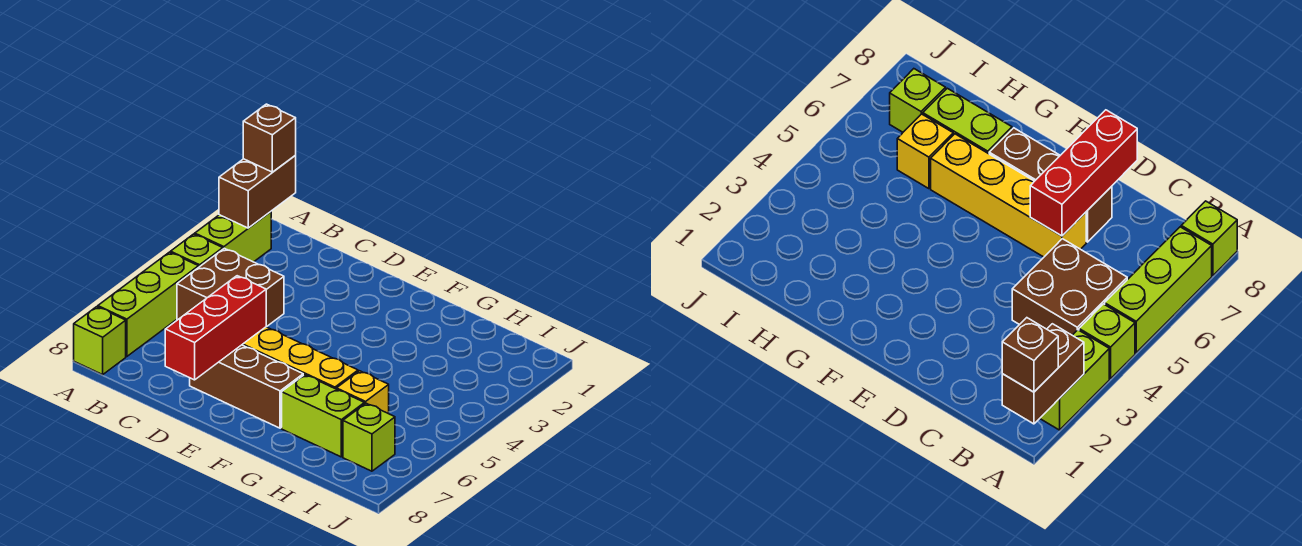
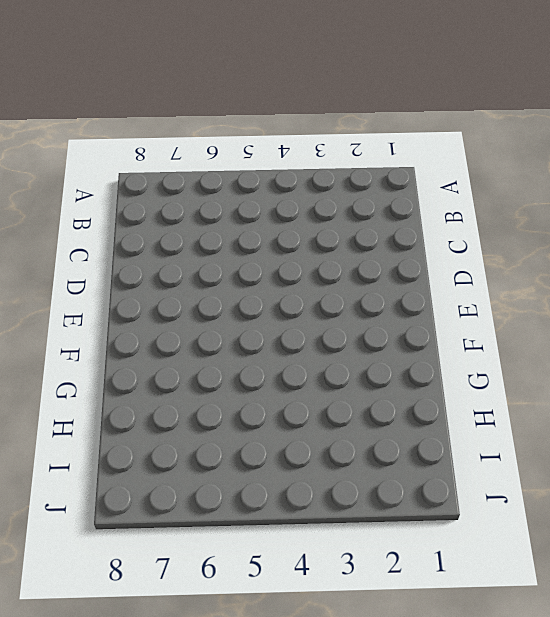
none -> lime brick A2:A3 level 1
none -> lime brick A4 level 1
none -> lime brick A5:A7 level 1

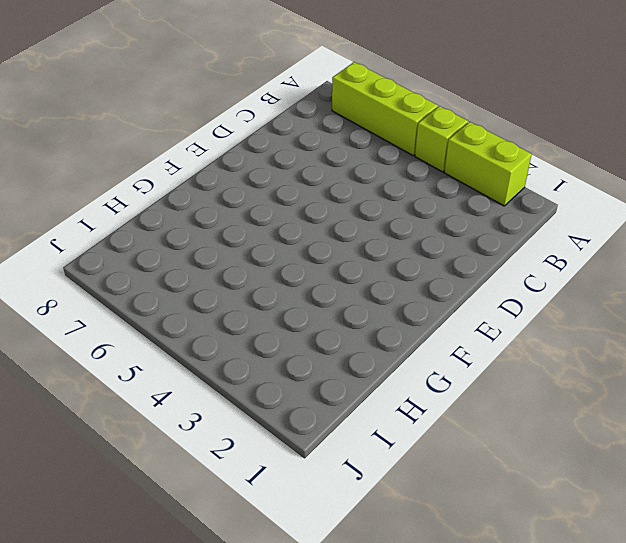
none -> lime brick A8 level 1
none -> brown brick B4:C5 level 1
none -> yellow brick D6:G6 level 1

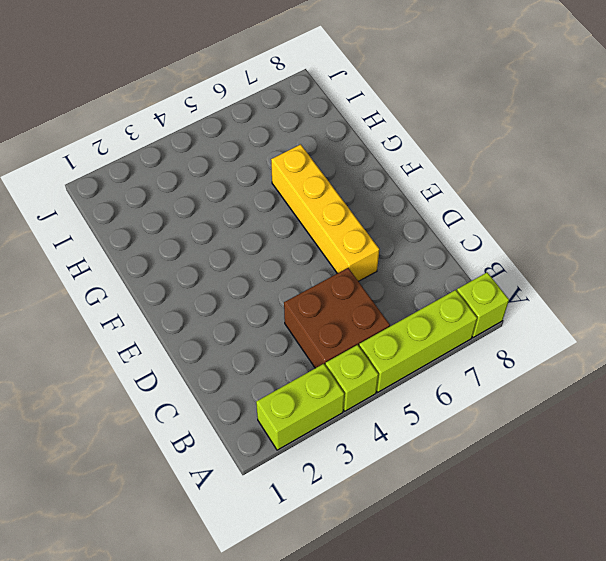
none -> brown brick D7:F7 level 1
none -> lime brick G7:H7 level 1
none -> yellow brick H6 level 1

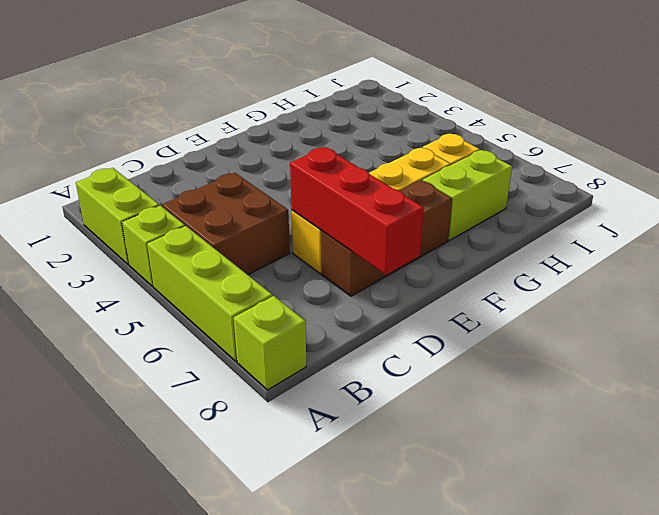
none -> lime brick I7 level 1
none -> brown brick A1:A2 level 2
none -> brown brick A1 level 3

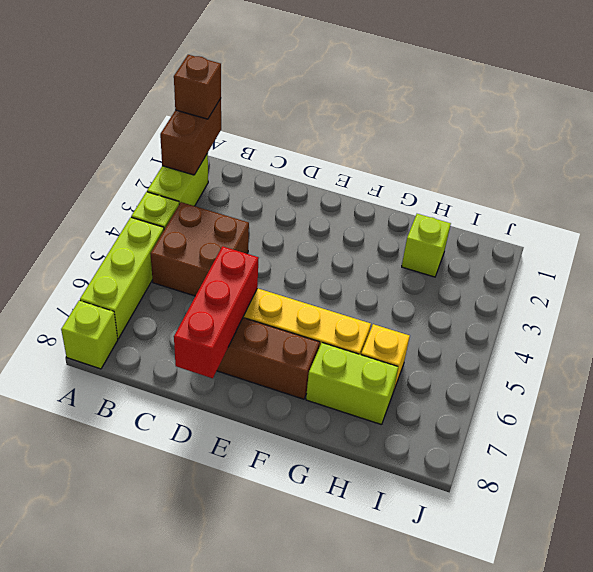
lime brick H2 level 1 -> lime brick I7 level 1

